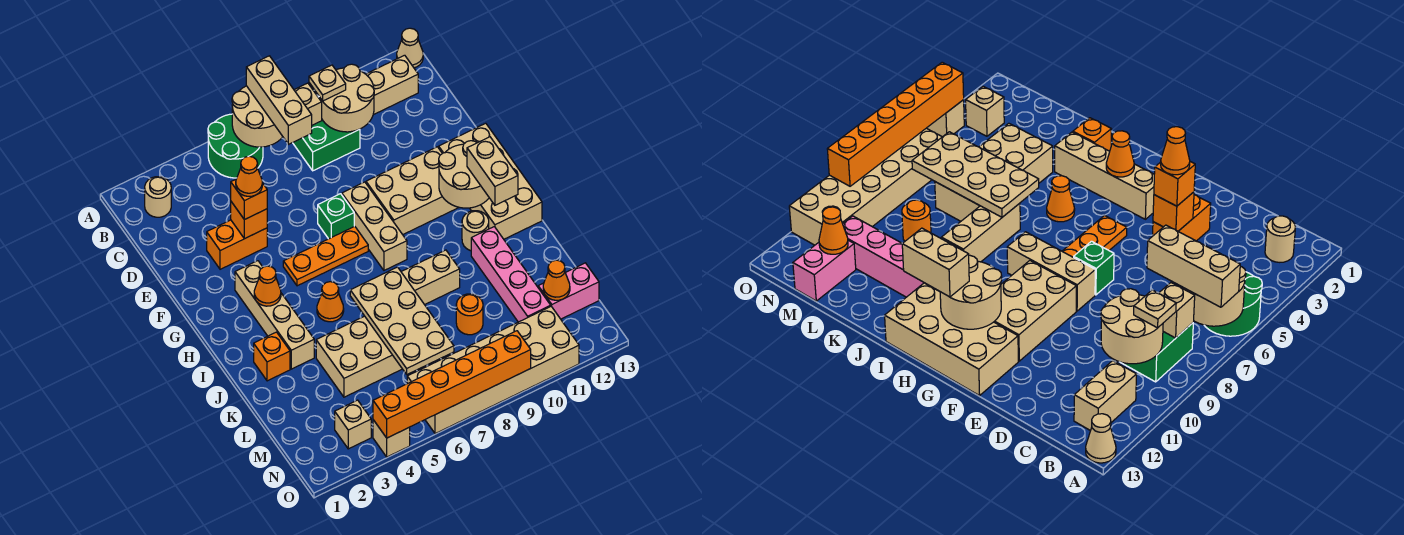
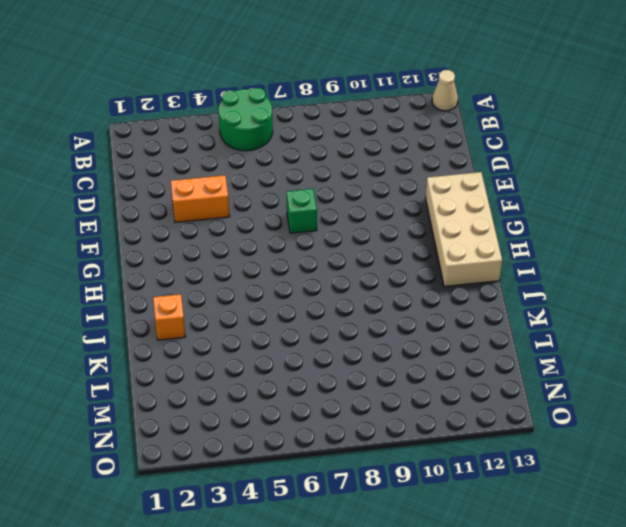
none -> tan round brick B2 level 1
none -> green brick B8:C9 level 1
none -> tan brick B11:B12 level 1
none -> tan brick F8:H8 level 1

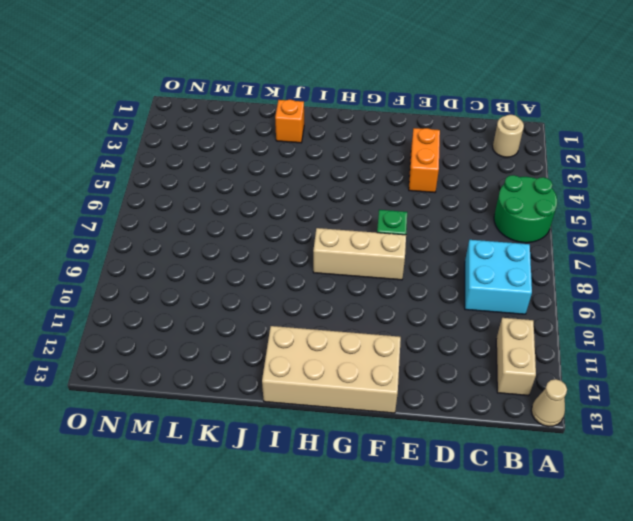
cyan brick B8:C9 level 1 -> green brick B8:C9 level 1
none -> tan brick F9:G11 level 1
none -> tan brick G3:J3 level 1
none -> orange plate G5:G7 level 1
none -> orange cone I5 level 1

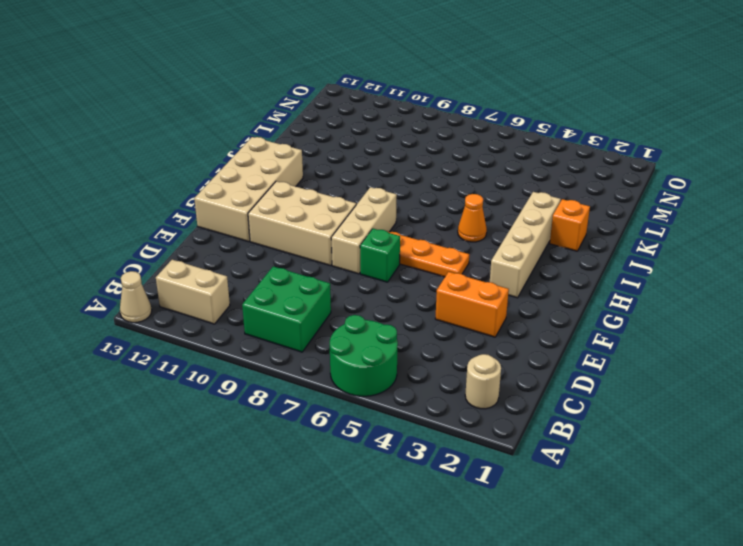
none -> tan round brick I11 level 1
none -> tan brick J7:J9 level 1
none -> pink brick J11:M11 level 1
none -> tan brick K4:L7 level 1

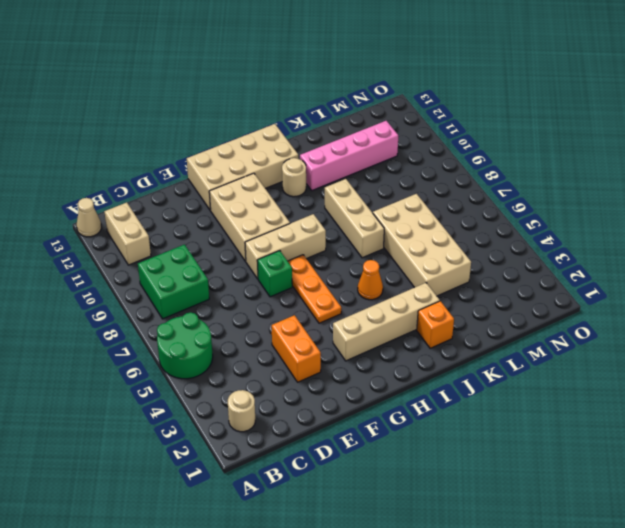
none -> orange round brick L9 level 1
none -> pink brick M12:M13 level 1
none -> tan brick N3 level 1
none -> tan brick N6:O11 level 1

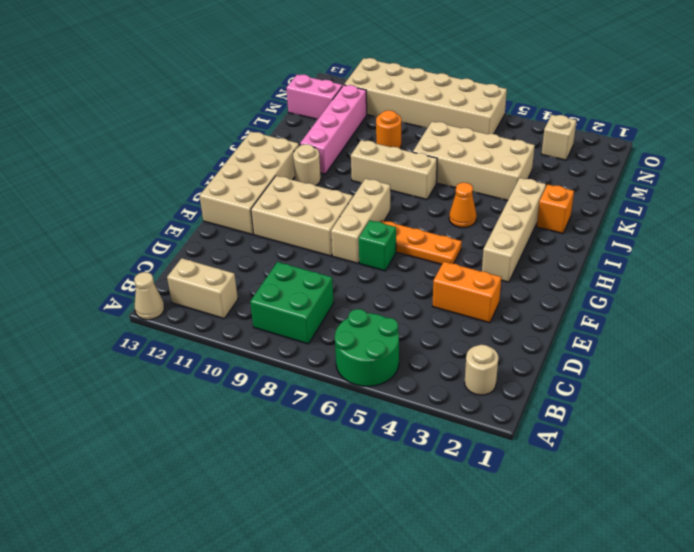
none -> tan brick O4 level 1
none -> tan round brick A6:B7 level 2
none -> tan brick B8 level 2
none -> tan round brick B9:C10 level 2

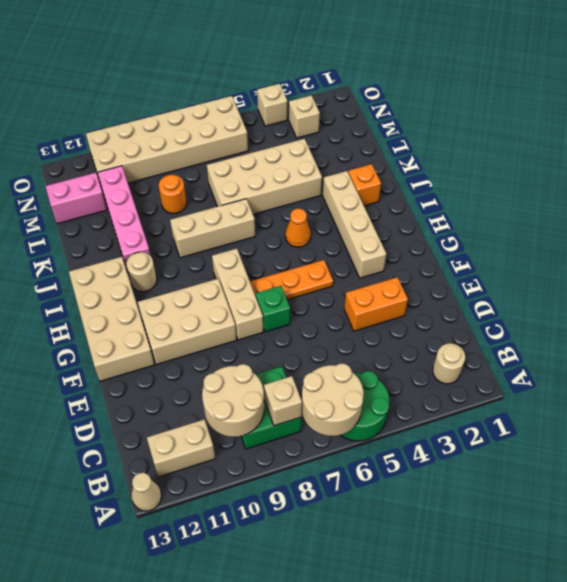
none -> orange brick E4 level 2
none -> tan round brick G11:H12 level 2
none -> orange cone H3 level 2
none -> tan plate J6:M7 level 2

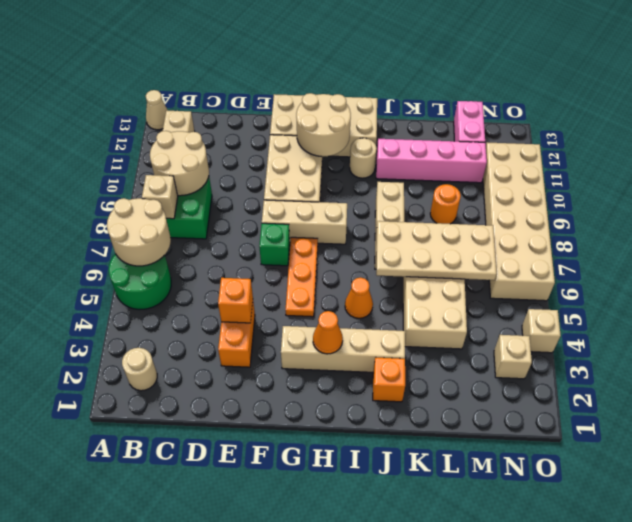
none -> orange cone M12 level 2
none -> orange brick O4:O9 level 2
none -> tan brick A7:C7 level 3
none -> tan plate B9 level 3

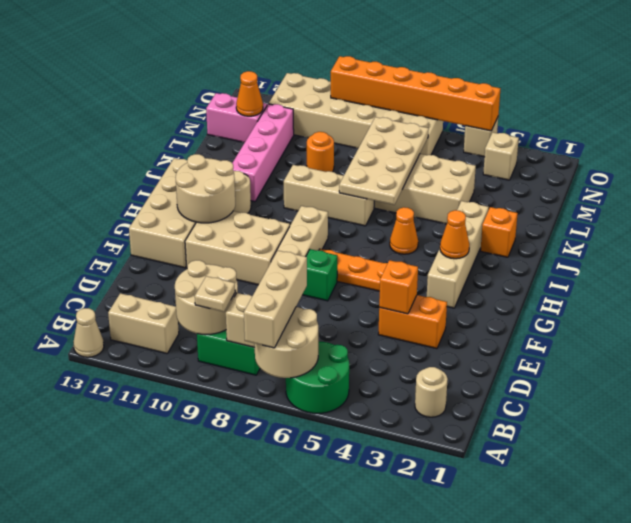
none -> orange brick E4 level 3
none -> tan brick H12:I12 level 3
none -> orange cone E4 level 4

